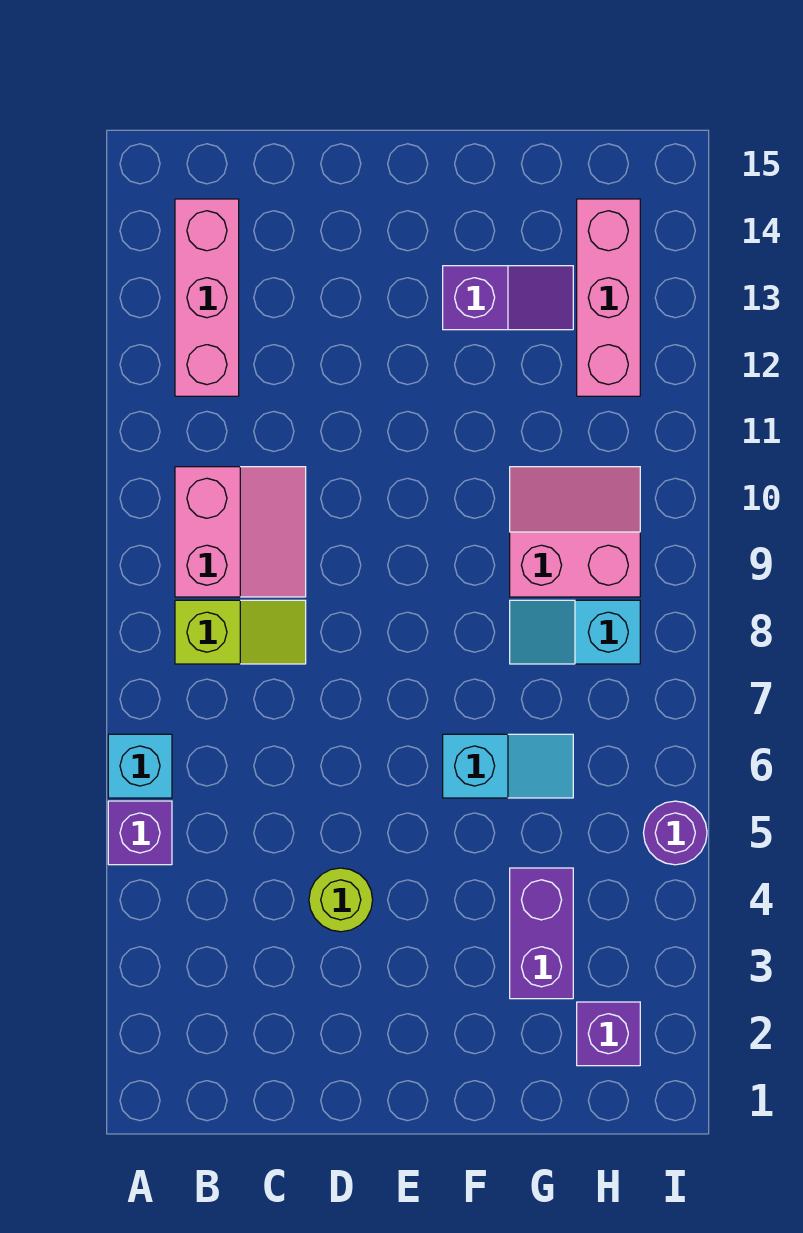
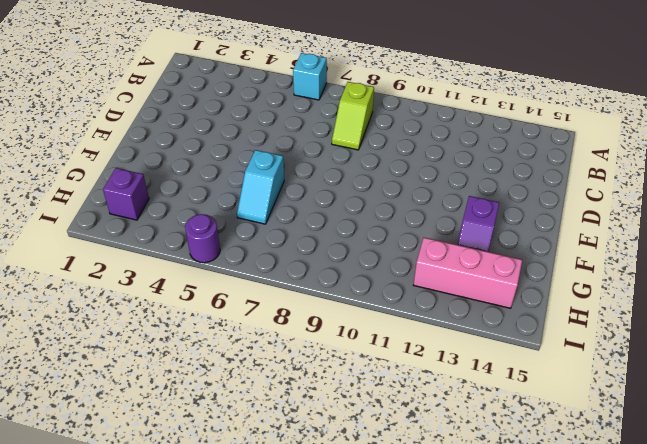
none -> purple brick A5 level 1
none -> pink slope B9:C10 level 1 top B
none -> pink brick B12:B14 level 1

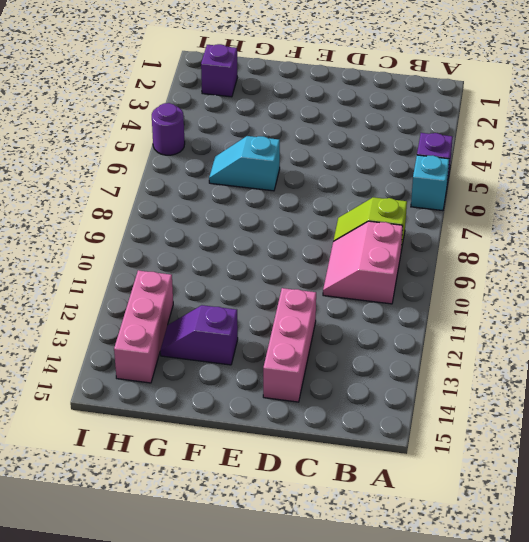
pink brick D12:D14 level 1 -> pink brick B12:B14 level 1
none -> lime round brick D4 level 1
none -> purple brick G3:G4 level 1
none -> cyan slope G8:H8 level 1 top H

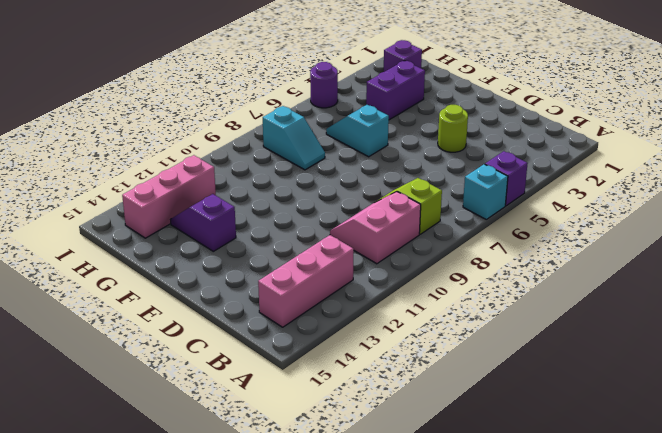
none -> pink slope G9:H10 level 1 top 9

